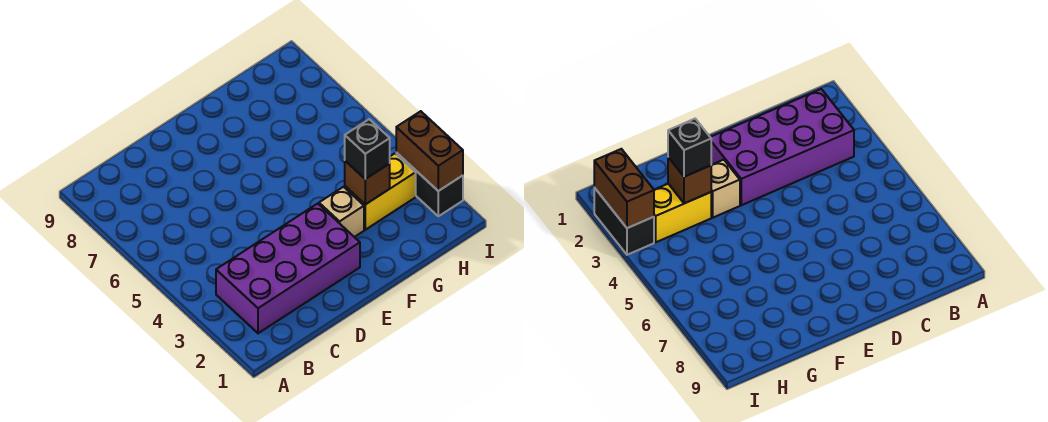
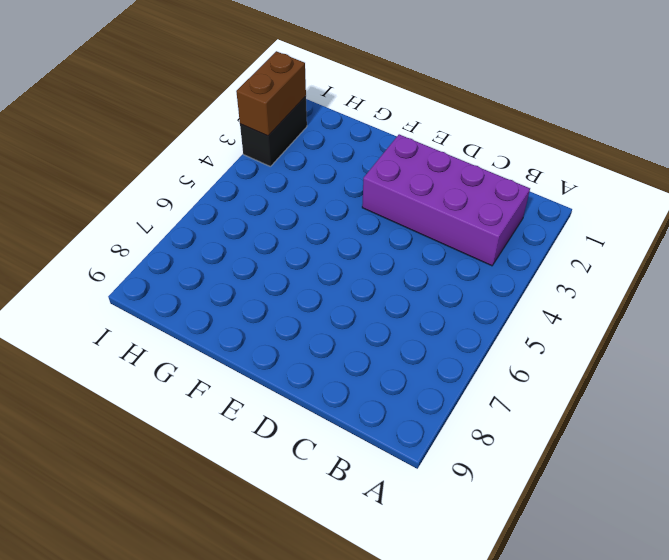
none -> tan brick F3 level 1
none -> yellow brick G3:H3 level 1

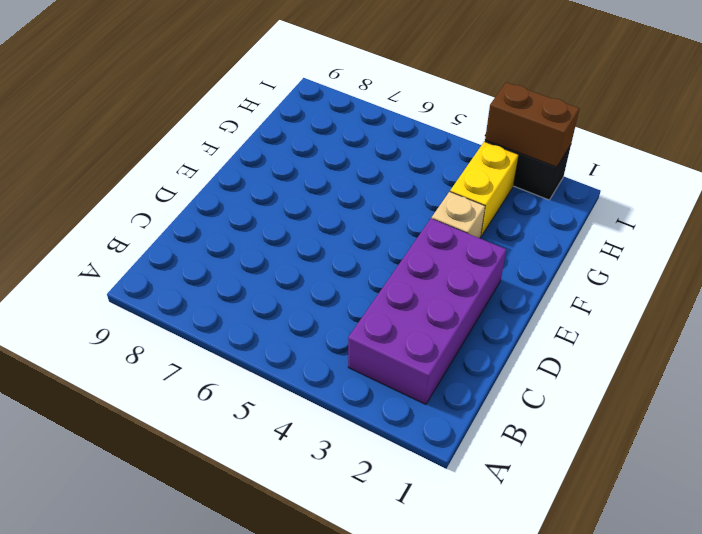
none -> brown brick G3 level 2
none -> black brick G3 level 3

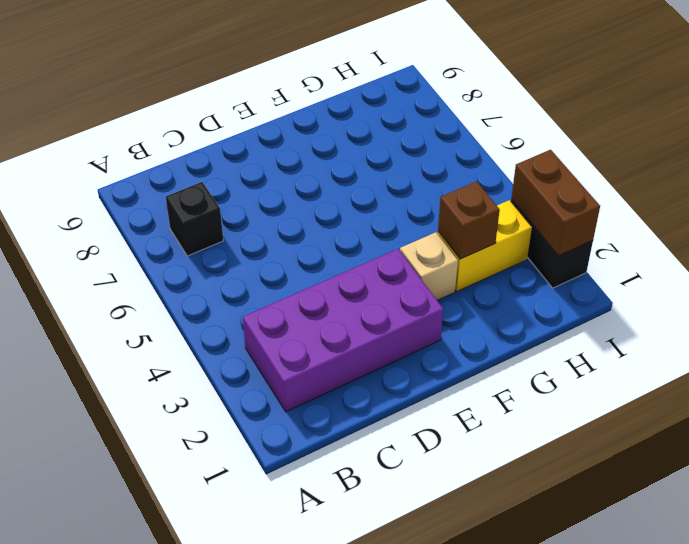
black brick B7 level 1 -> black brick G3 level 3

